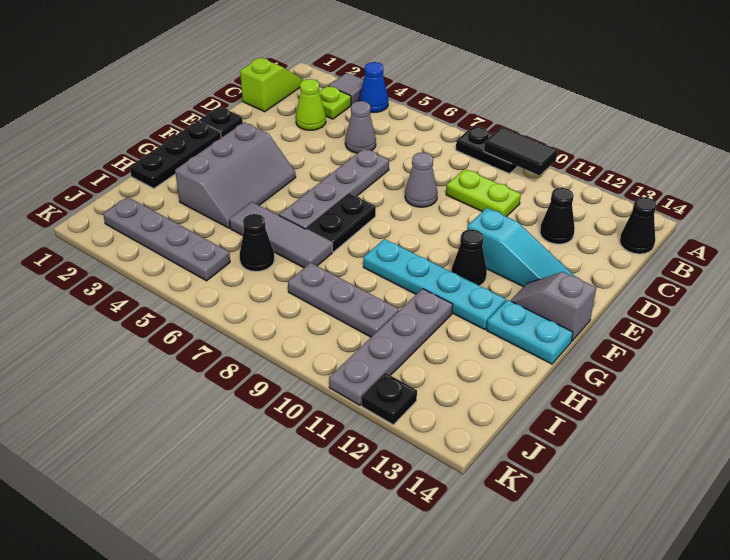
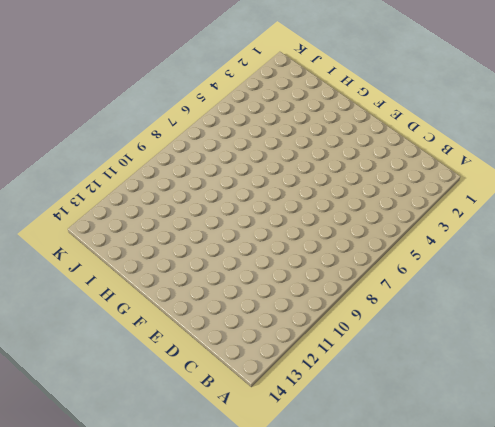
none -> grey tile A3 level 1
none -> blue cone A4 level 1
none -> black plate A8:A9 level 1

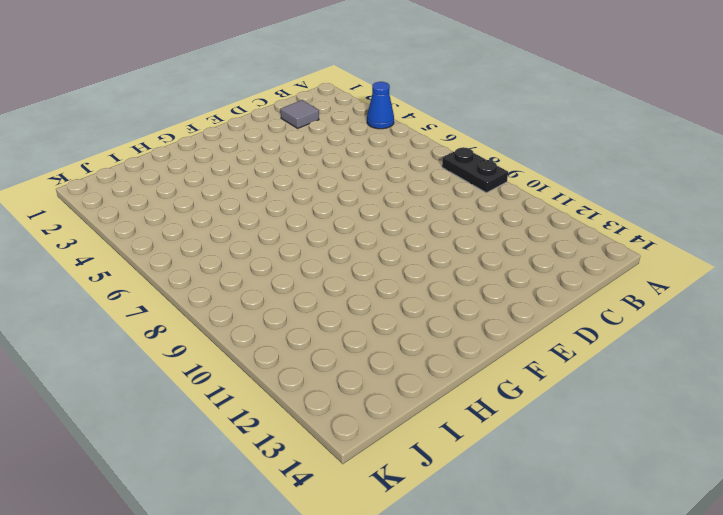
grey tile C2 level 1 -> grey tile A3 level 1
none -> lime slope B1:C1 level 1 top C
none -> lime plate B3 level 1
none -> black cone B14 level 1

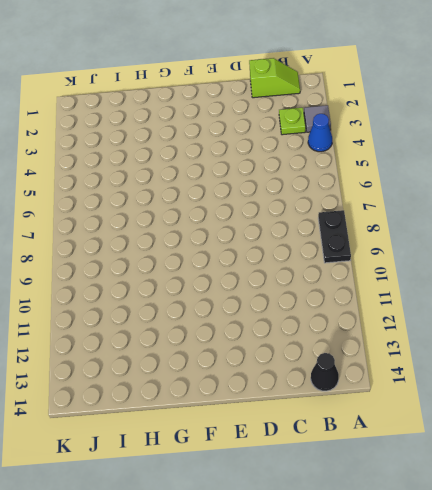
none -> lime cone C3 level 1
none -> grey cone C5 level 1
none -> lime plate C9:C10 level 1

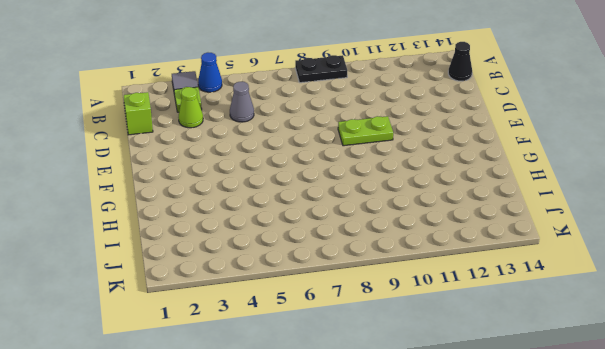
lime plate E9:E10 level 1 -> lime plate C9:C10 level 1
none -> black cone C12 level 1
none -> grey plate D6:G6 level 1
none -> grey cone D8 level 1

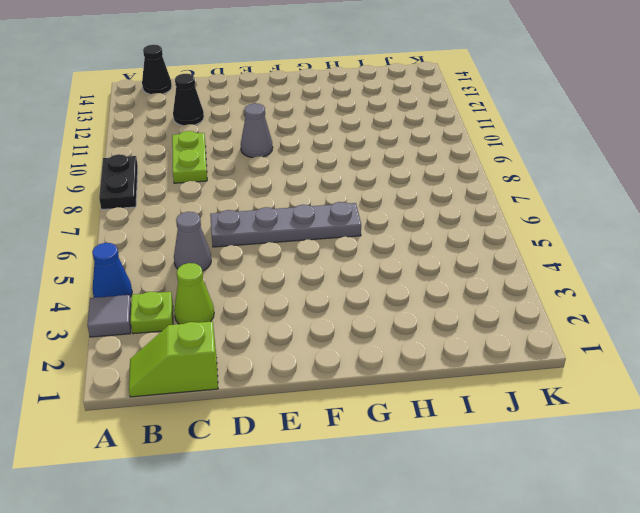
grey cone E10 level 1 -> grey cone D8 level 1
none -> black plate E1 level 1
none -> cyan slope E11:E13 level 1 top 11
none -> black plate F1:H1 level 1

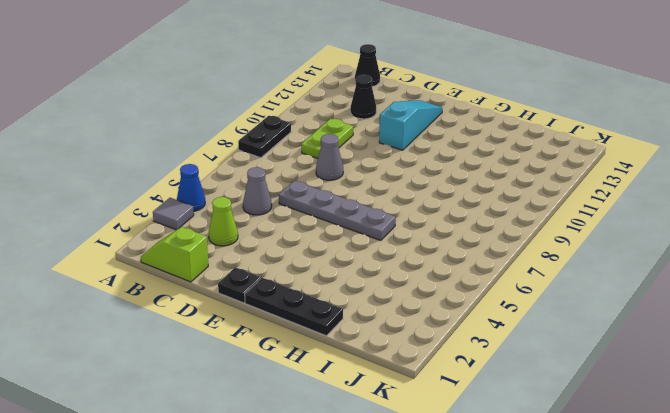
none -> lime plate B3 level 1
none -> grey slope F3:H4 level 1 top 3
none -> black plate F7:G7 level 1

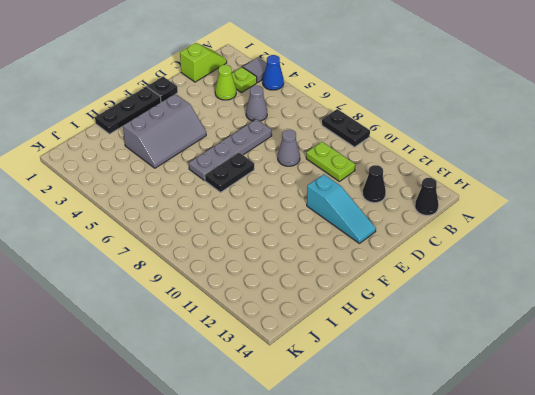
none -> black cone F11 level 1
none -> grey slope F13:F14 level 1 top 14
none -> cyan plate G9:G12 level 1

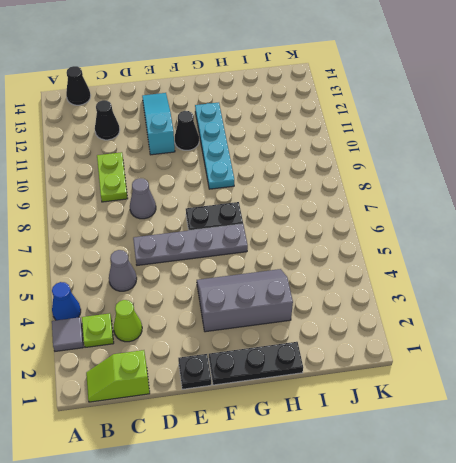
none -> black plate A8:A9 level 1
none -> grey slope F13:F14 level 1 top 14
none -> cyan plate G13:G14 level 1

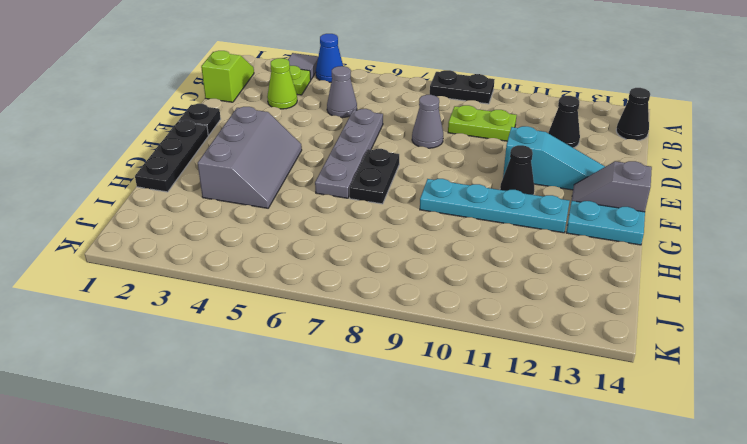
none -> grey tile H5:H7 level 1
none -> grey plate H11:K11 level 1
none -> black cone I6 level 1

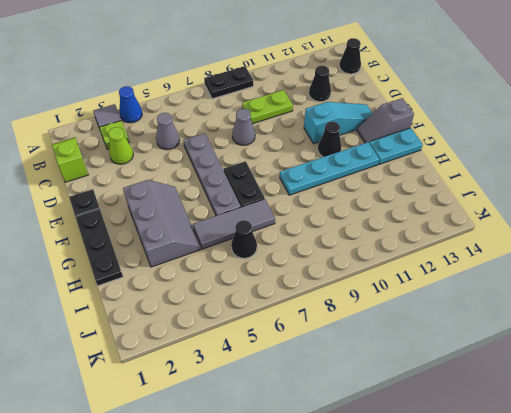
none -> grey plate H11:K11 level 1
none -> grey plate I8:I10 level 1
none -> grey plate J2:J5 level 1

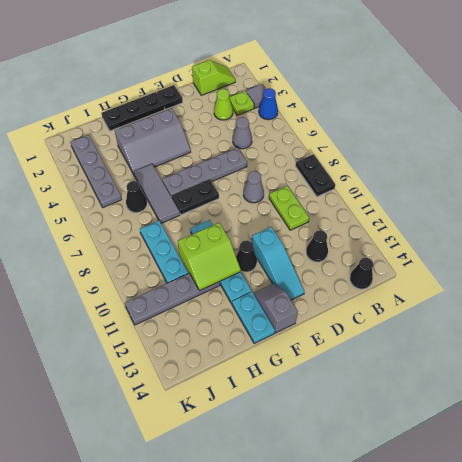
lime slope G10:H11 level 2 top 10 -> none
cyan plate I8:I10 level 1 -> grey plate I8:I10 level 1
none -> black plate K12 level 1
none -> black tile A9:A10 level 2

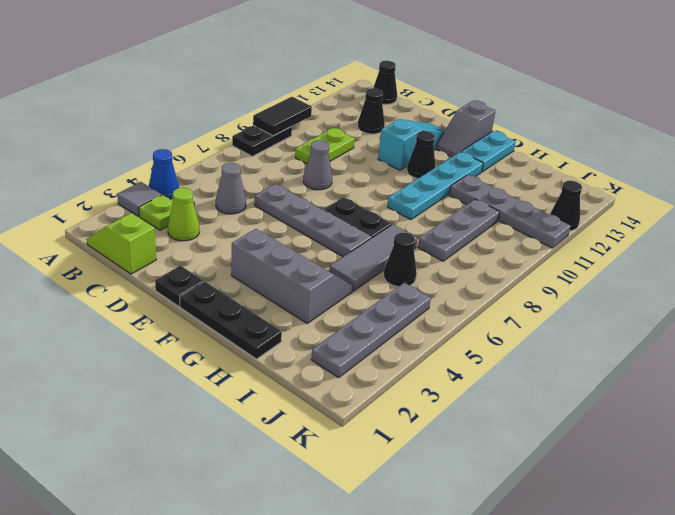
black cone K12 level 1 -> black plate K12 level 1

